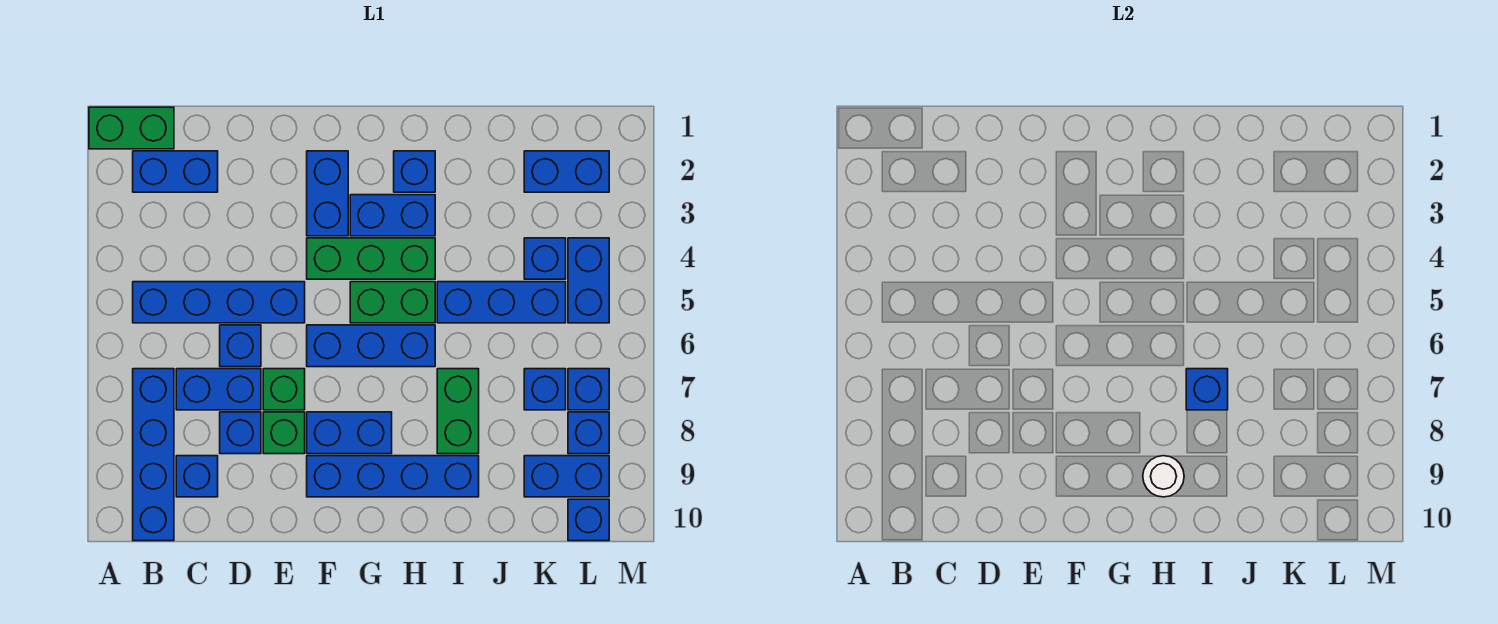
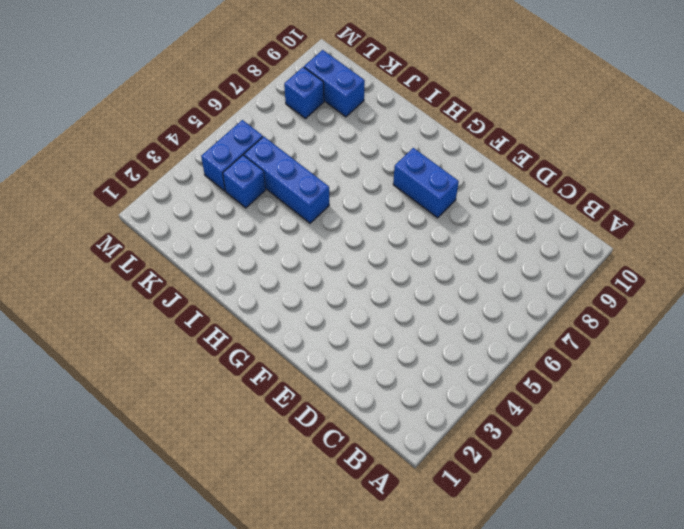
none -> green brick A1:B1 level 1
none -> blue brick B2:C2 level 1
none -> blue brick B5:E5 level 1
none -> blue brick B7:B10 level 1

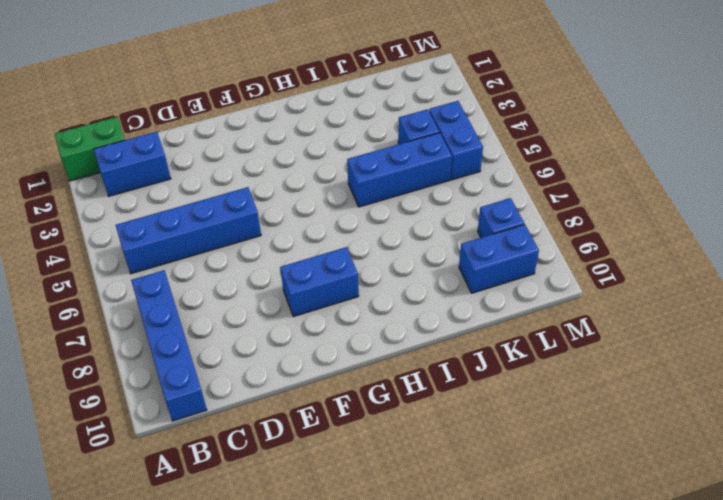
none -> blue brick C7:D7 level 1
none -> blue brick C9 level 1
none -> blue brick D6 level 1
none -> blue brick D8 level 1

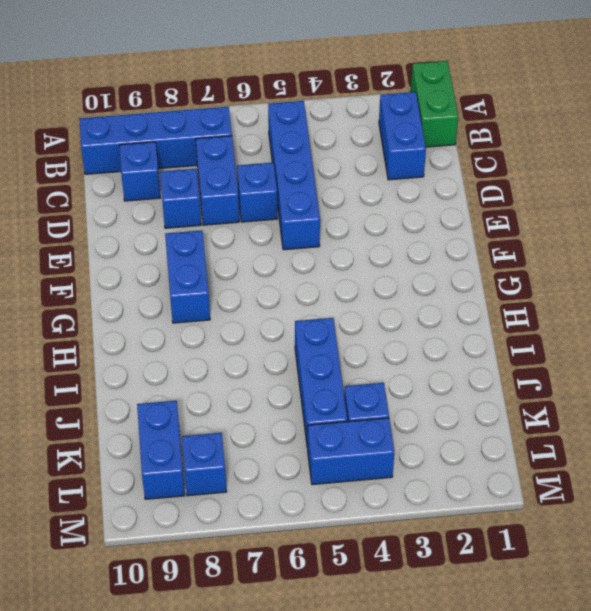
none -> green brick E7 level 1
none -> green brick E8 level 1
none -> blue brick F2:F3 level 1
none -> green brick F4:H4 level 1

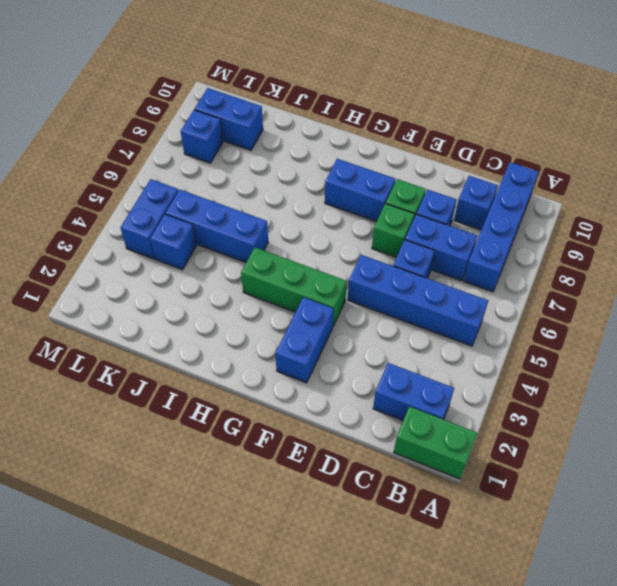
none -> blue brick F6:H6 level 1
none -> blue brick F9:I9 level 1
none -> blue brick G3:H3 level 1
none -> green brick G5:H5 level 1

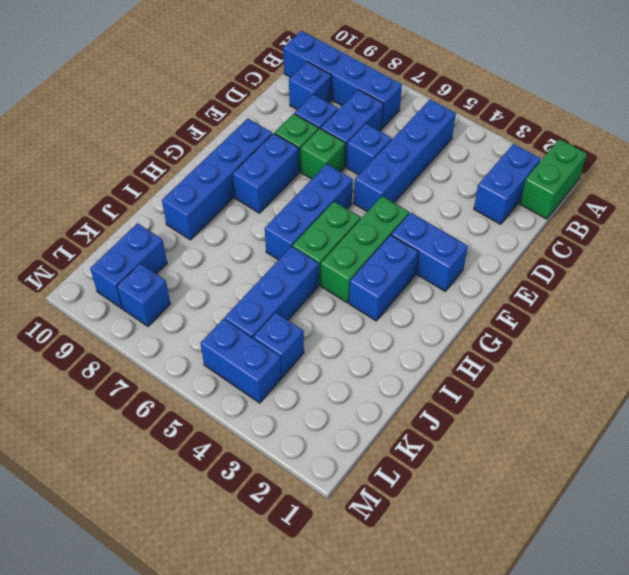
none -> blue brick H2 level 1
none -> green brick I7:I8 level 1
none -> blue brick K2:L2 level 1
none -> blue brick K7 level 1

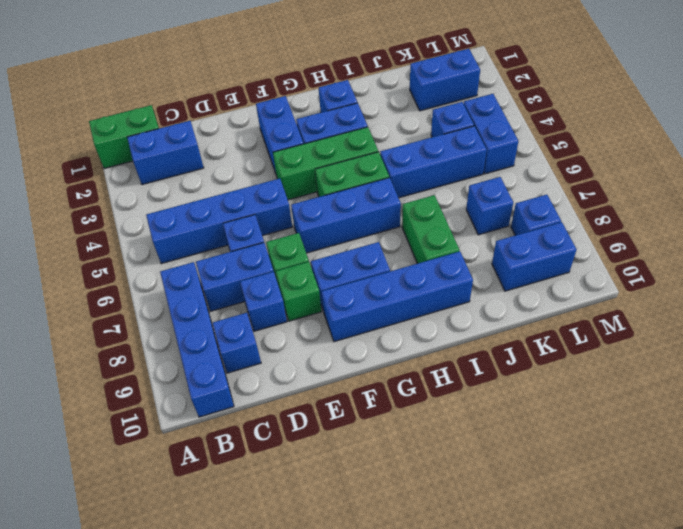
none -> blue brick L7 level 1
none -> blue brick L10 level 1
none -> white round brick H9 level 2
none -> blue brick I7 level 2

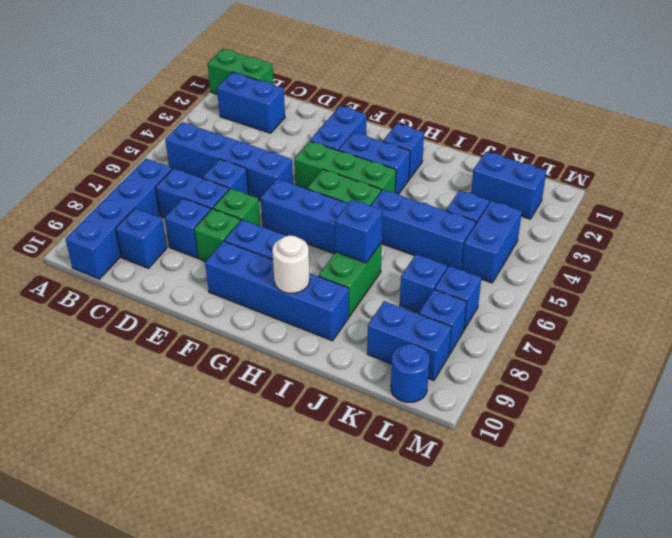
blue round brick L10 level 1 -> blue brick L10 level 1

